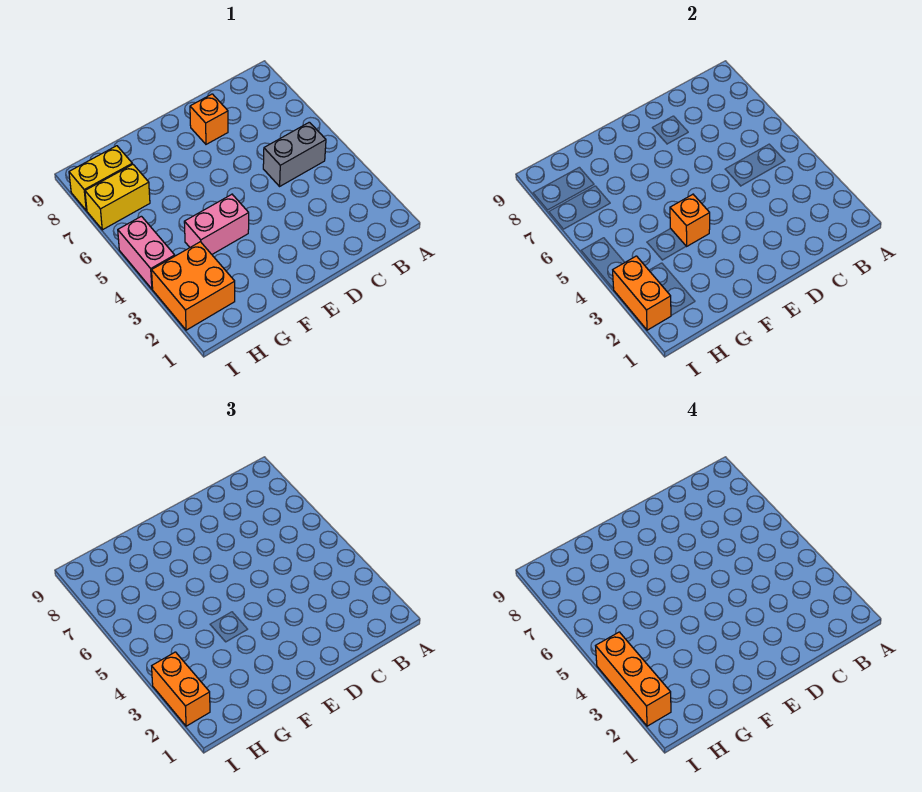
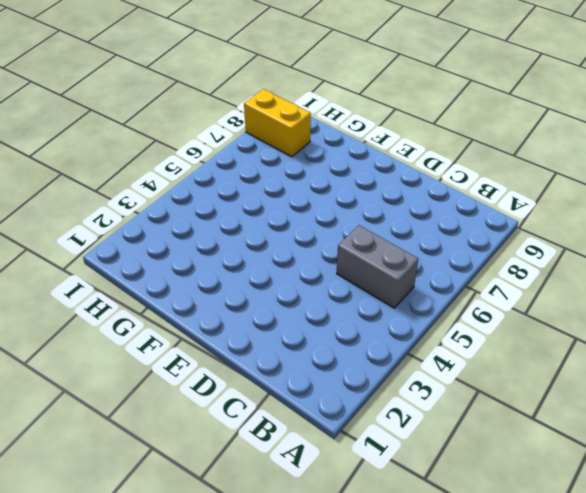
none -> orange brick D8 level 1
none -> pink brick F4:G4 level 1

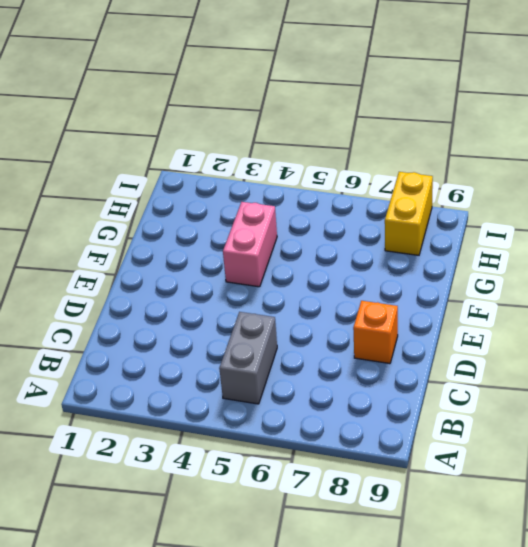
none -> orange brick H2:I3 level 1
none -> yellow brick H7:I7 level 1

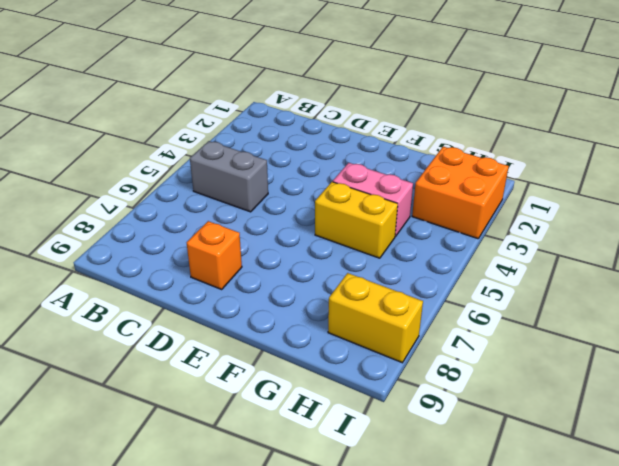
yellow brick F5:G5 level 1 -> yellow brick H7:I7 level 1
none -> pink brick I4:I5 level 1
none -> orange brick F4 level 2

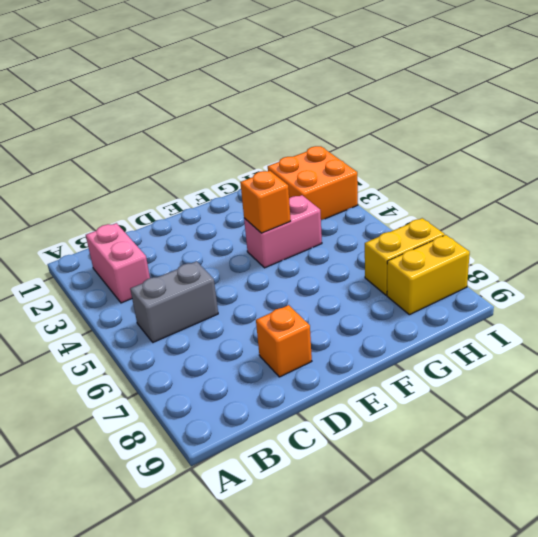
pink brick B2:B3 level 1 -> pink brick I4:I5 level 1
none -> orange brick I2:I3 level 2
none -> orange brick I2:I3 level 3

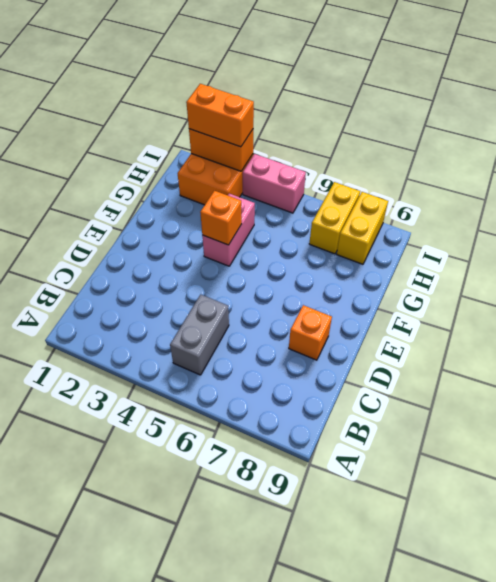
none -> orange brick I2:I4 level 4

